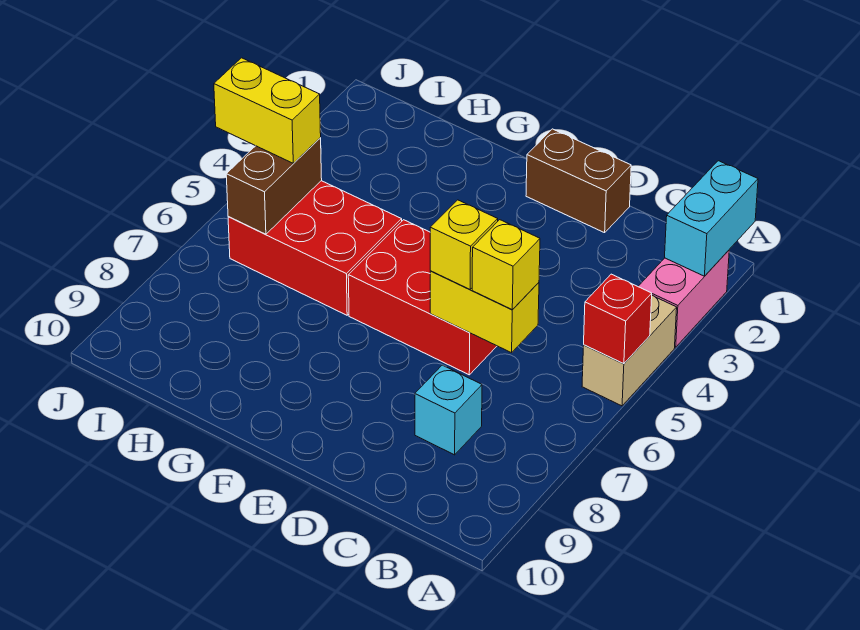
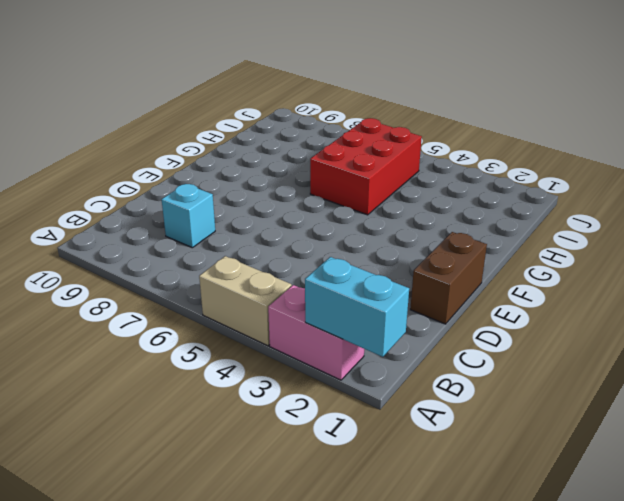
none -> red brick D5:F6 level 1
none -> red brick A5 level 2
none -> yellow brick C6:D6 level 2

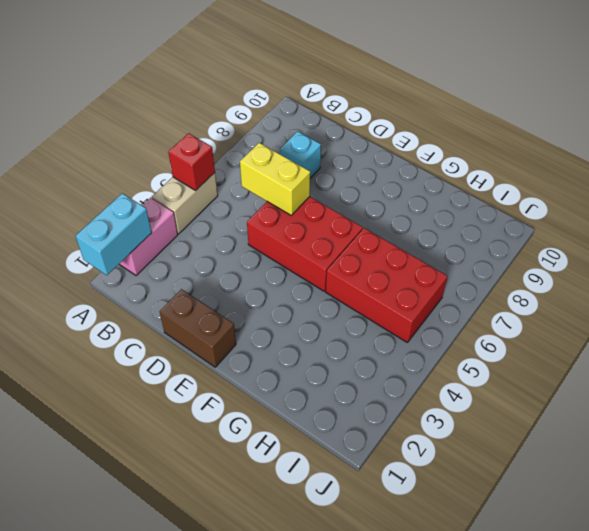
none -> brown brick I5:I6 level 2
none -> yellow brick C6 level 3
none -> yellow brick D6 level 3

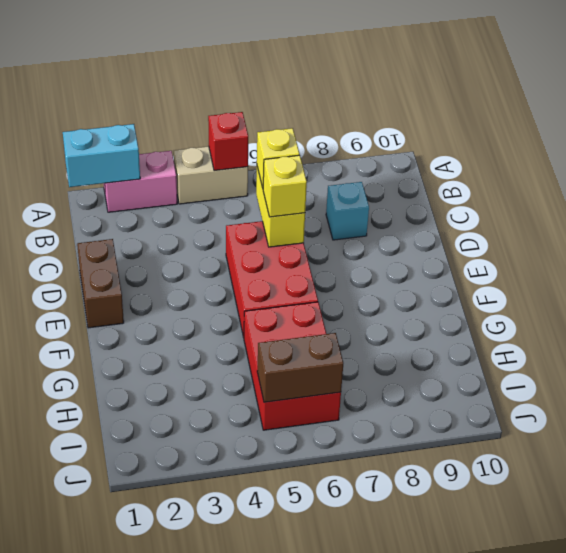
none -> yellow brick I5:J5 level 3

